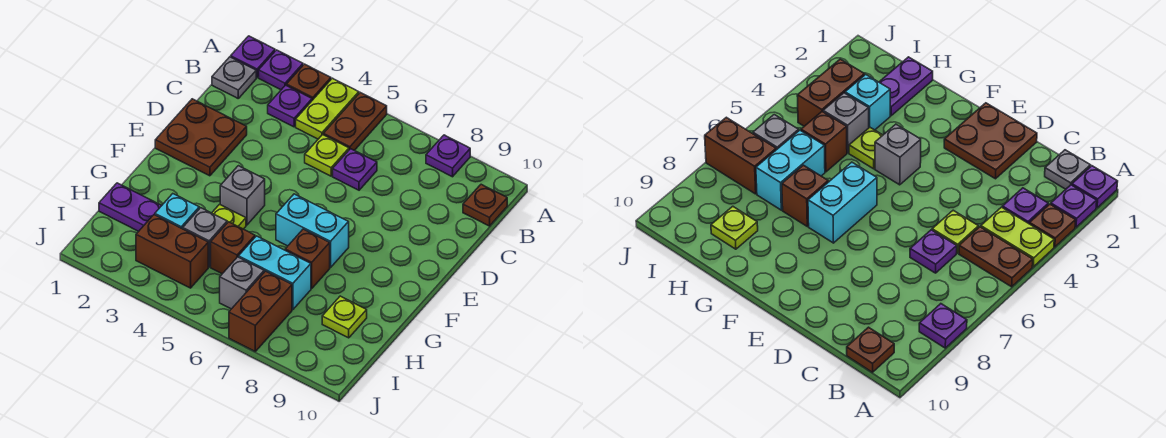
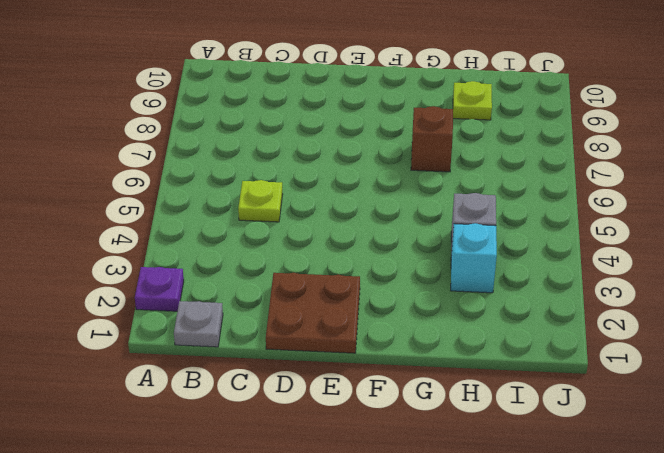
none -> purple plate A1 level 1
none -> brown plate A3 level 1
none -> lime plate A4:B4 level 1

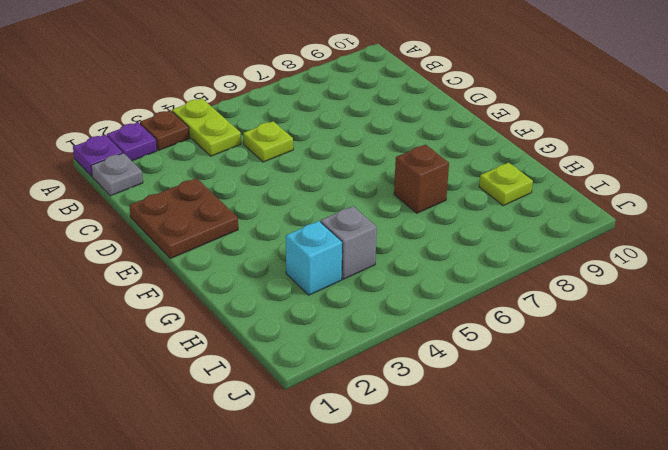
none -> brown plate A5:B5 level 1
none -> purple plate A8 level 1
none -> purple plate B3 level 1

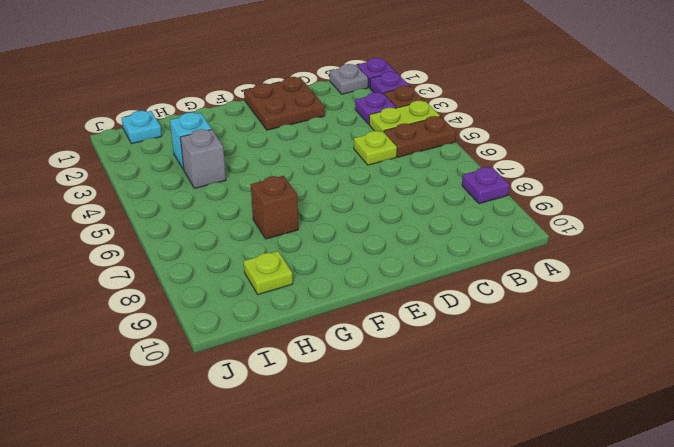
cyan plate I1 level 1 -> none
none -> brown plate B10 level 1
none -> purple plate C6 level 1
none -> grey brick F4 level 1

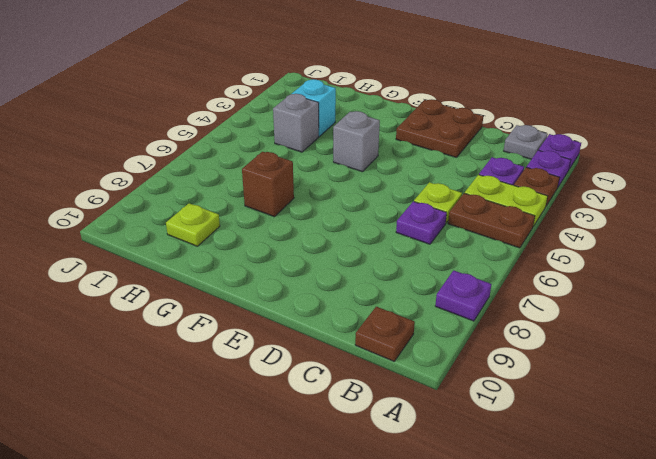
none -> cyan brick F6:F7 level 1
none -> lime plate G4 level 1
none -> purple plate H1:H2 level 1

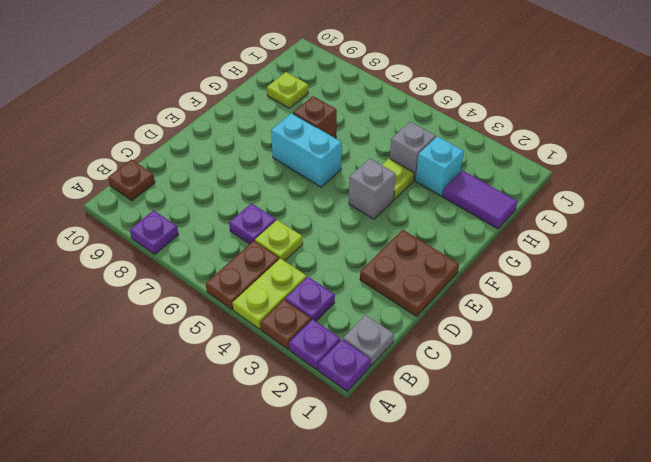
purple tile H1:H2 level 1 -> purple plate H1:H2 level 1
none -> brown brick H5 level 1
none -> cyan brick H6:H7 level 1
none -> brown brick I3:I4 level 1

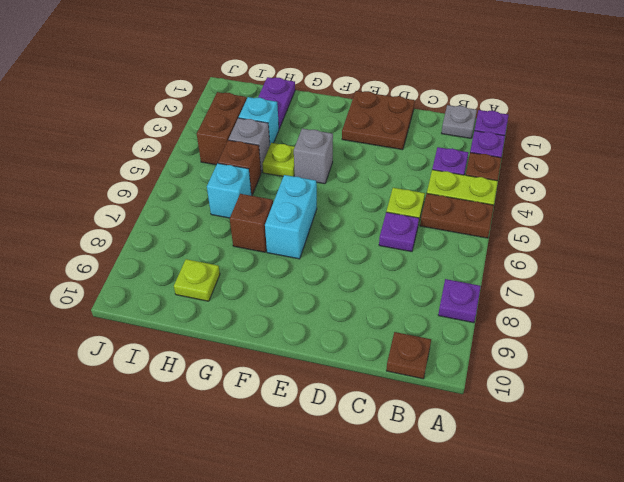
cyan brick H6 level 1 -> cyan brick H6:H7 level 1
none -> grey brick I6 level 1
none -> brown brick I7:J7 level 1

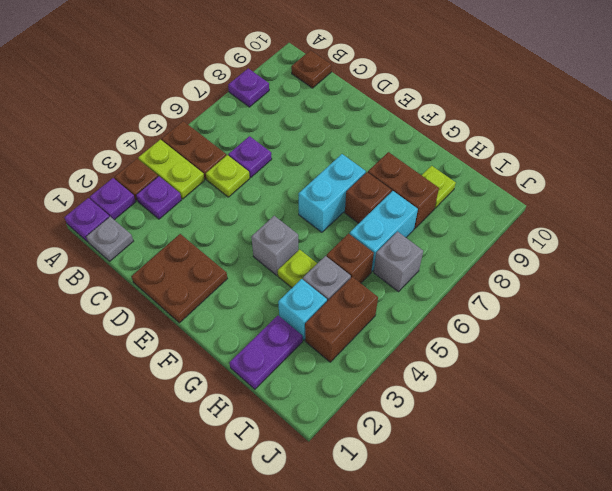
brown brick G8:H8 level 1 -> brown brick I7:J7 level 1

